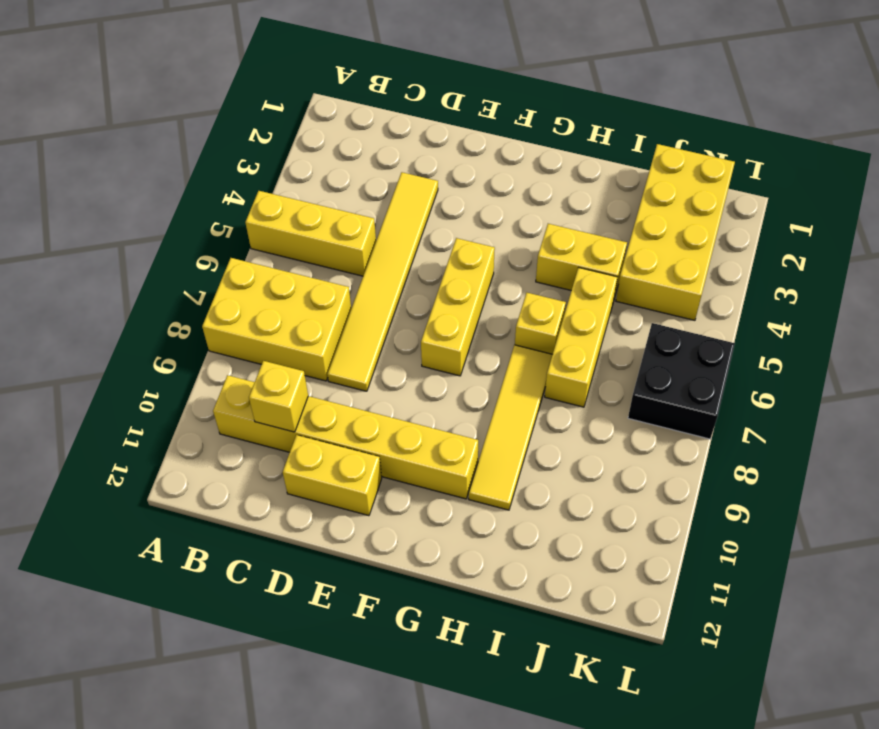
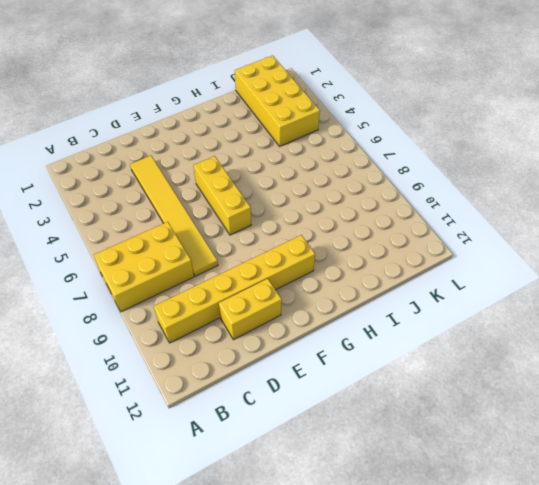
none -> yellow brick A5:C5 level 1
none -> yellow brick H4:I4 level 1
none -> yellow brick H6 level 1

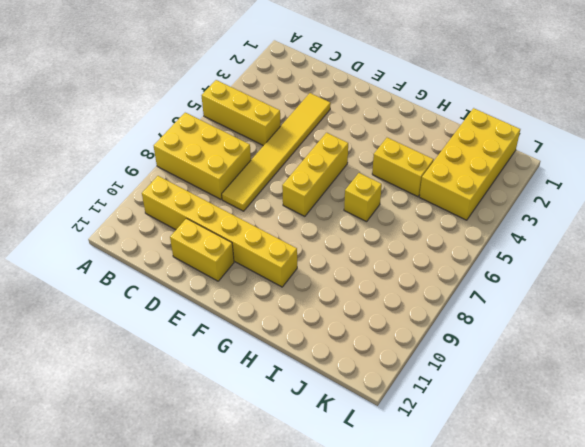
none -> yellow tile H7:H10 level 1
none -> yellow brick I5:I7 level 1
none -> black brick K6:L7 level 1

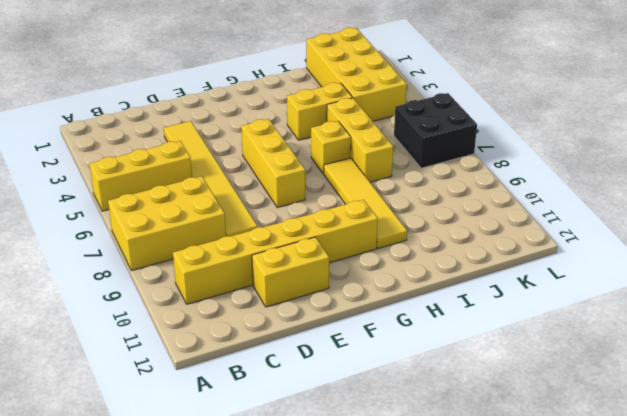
none -> yellow brick C10 level 2

